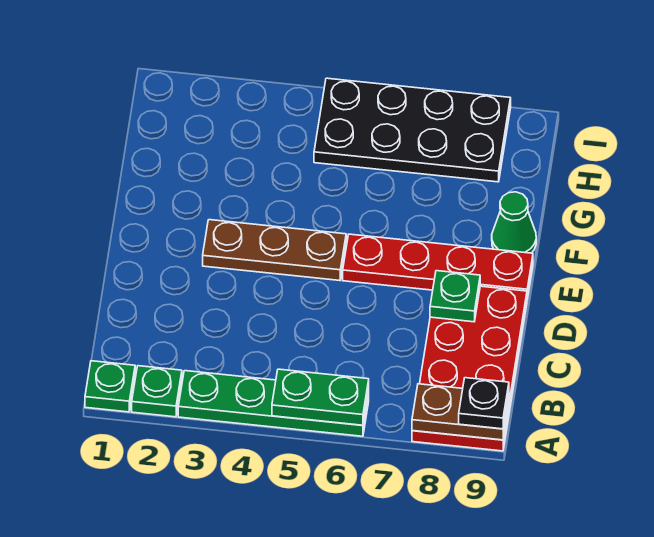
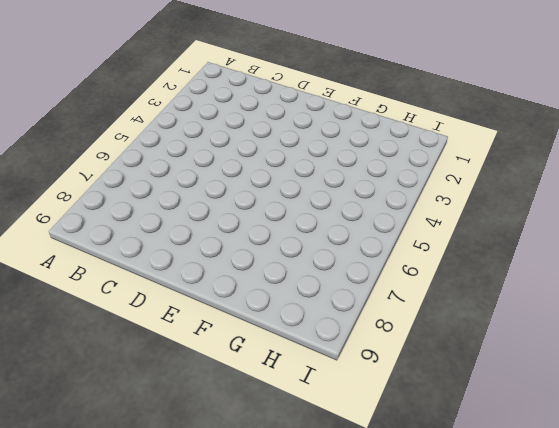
none -> green plate A1 level 1
none -> green plate A2 level 1
none -> green plate A3:A6 level 1

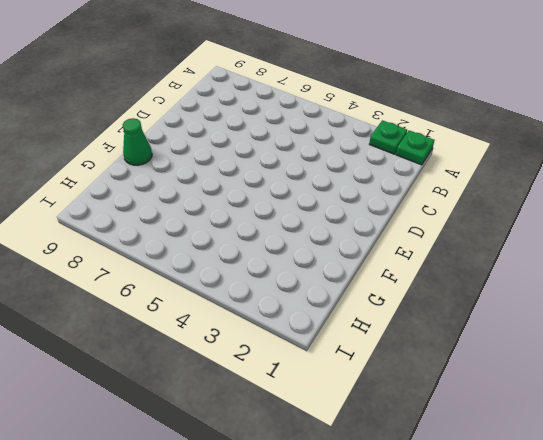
none -> green plate A3:A6 level 1
none -> red plate A8:D9 level 1
none -> brown plate E3:E5 level 1

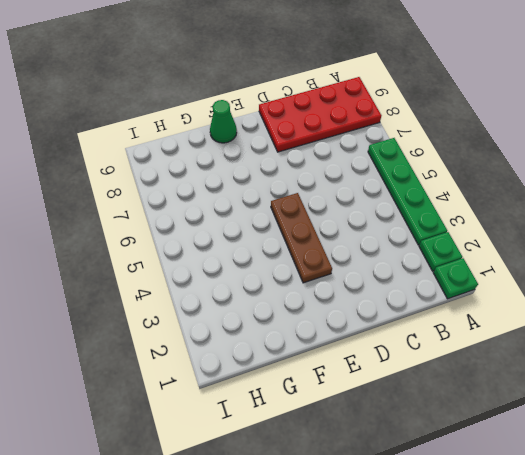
none -> red plate E6:E9 level 1
none -> black plate H5:I8 level 1
none -> green plate A5:A6 level 2

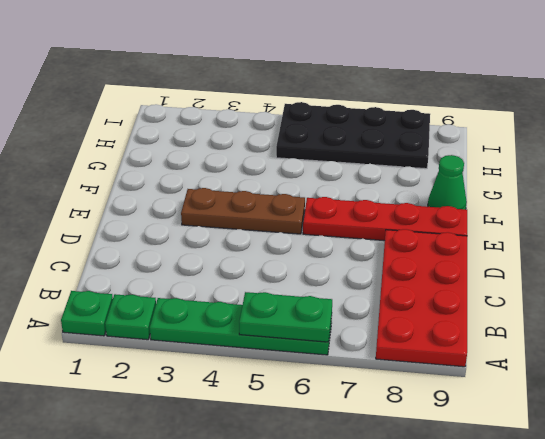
none -> brown plate A8:A9 level 2
none -> green plate D8 level 2
none -> black plate A9 level 3

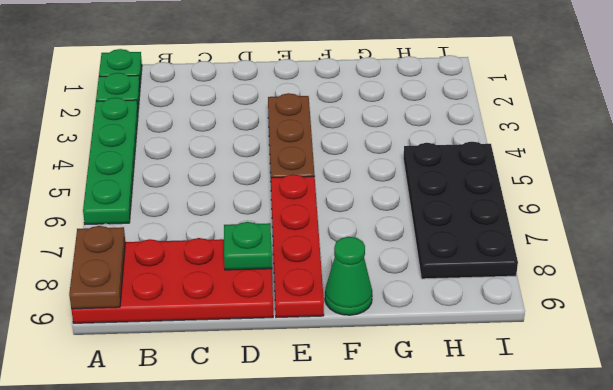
none -> green plate A5:A6 level 2
none -> black plate A9 level 3

